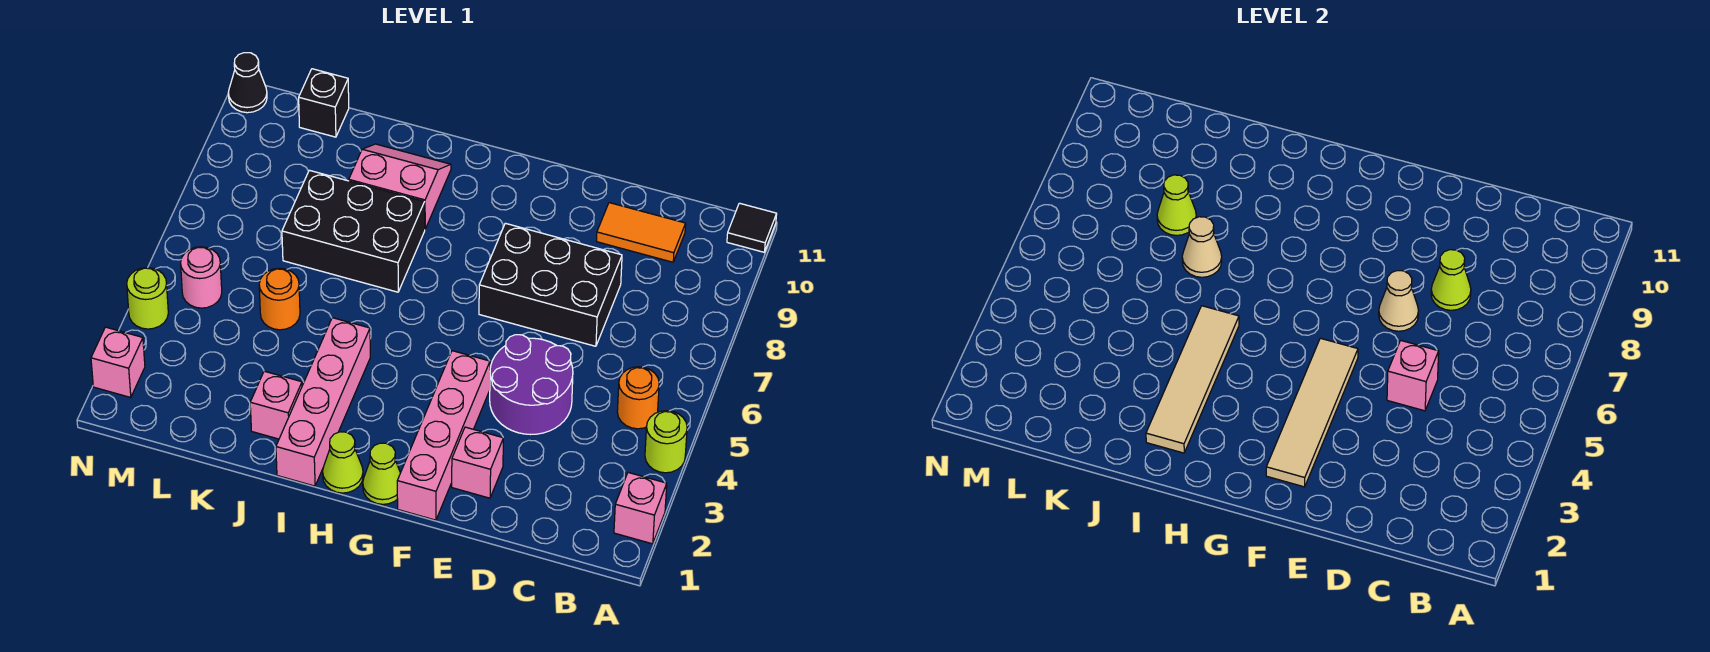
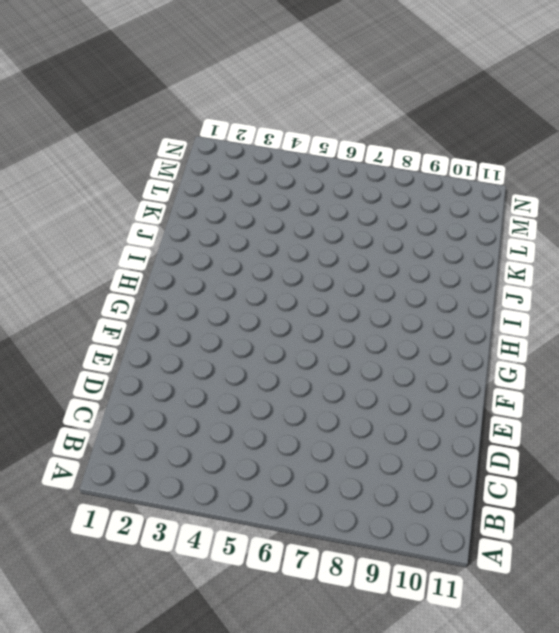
none -> pink brick A2 level 1
none -> lime round brick A4 level 1
none -> black tile A11 level 1

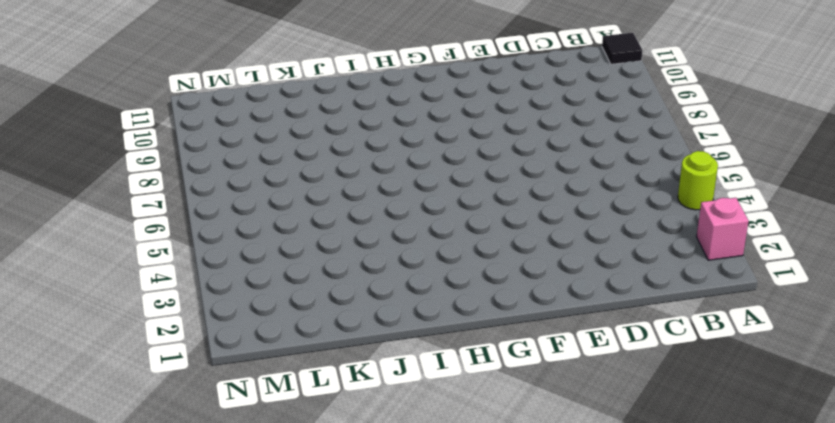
none -> orange round brick B5 level 1
none -> orange tile C10:D10 level 1
none -> purple round brick D4:E5 level 1

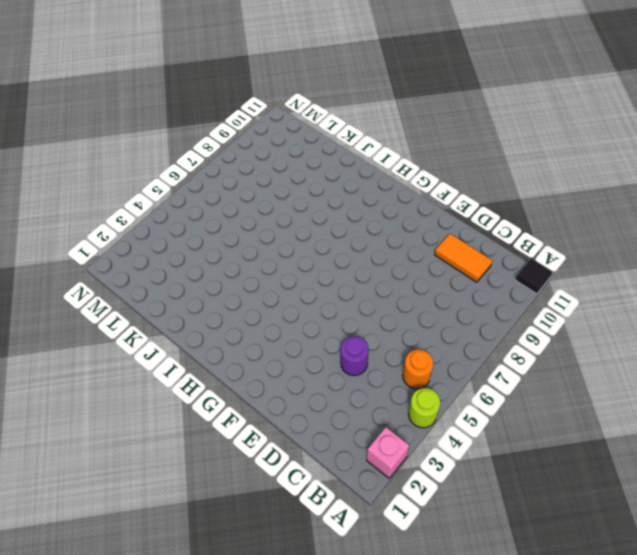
purple round brick D4 level 1 -> purple round brick D4:E5 level 1
none -> black brick D7:F8 level 1
none -> pink brick E2 level 1
none -> pink brick F1:F4 level 1

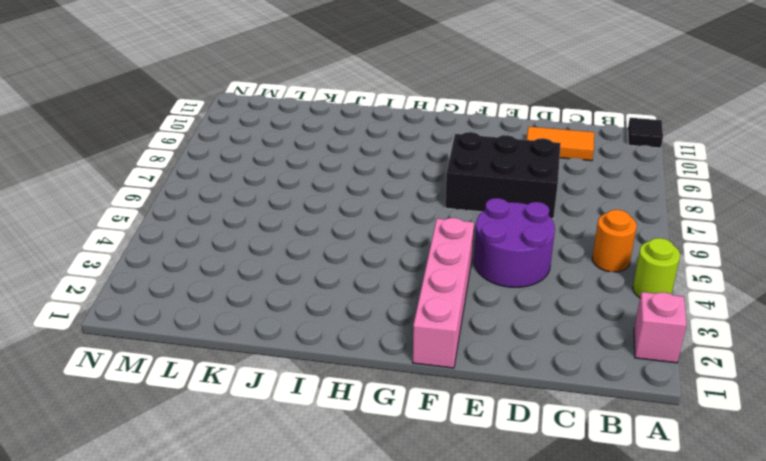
none -> pink brick E2 level 1
none -> lime cone G1 level 1
none -> lime cone H1 level 1

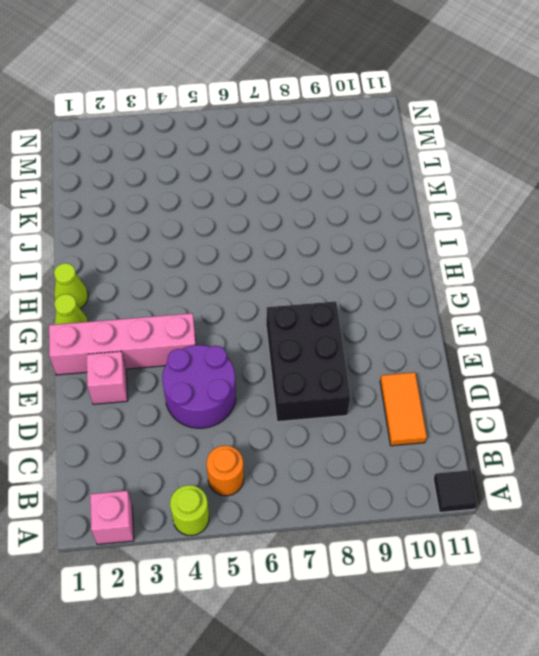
none -> pink brick I1:I4 level 1
none -> black brick I7:K8 level 1
none -> pink slope I9:J10 level 1 top 9

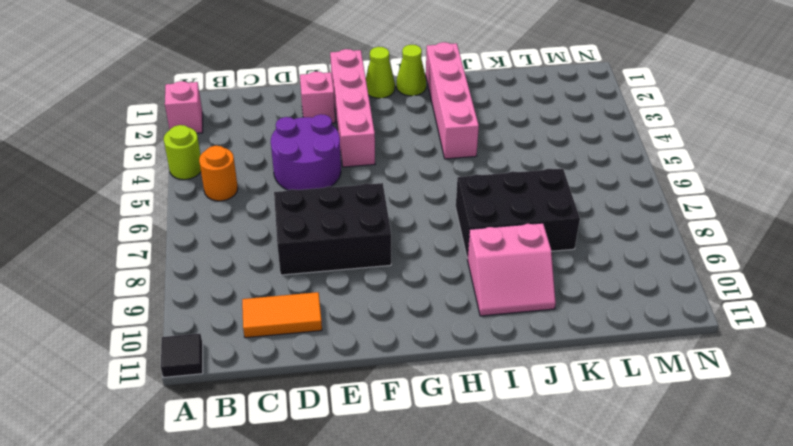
none -> pink brick J2 level 1
none -> orange round brick K5 level 1
none -> black brick L11 level 1

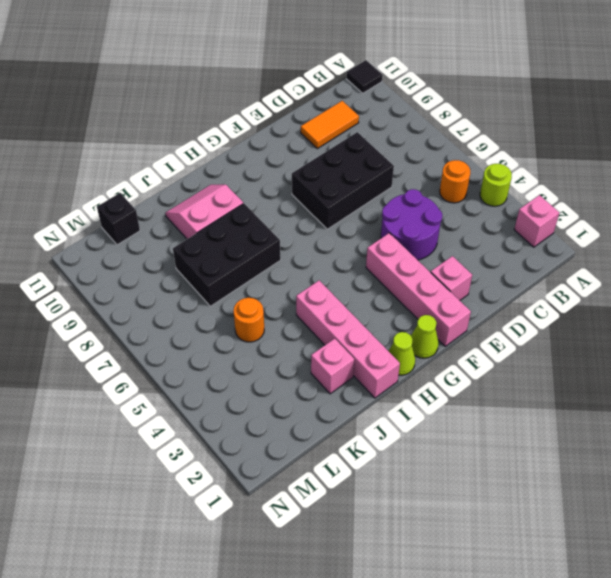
none -> pink round brick M5 level 1
none -> pink brick N2 level 1
none -> lime round brick N4 level 1

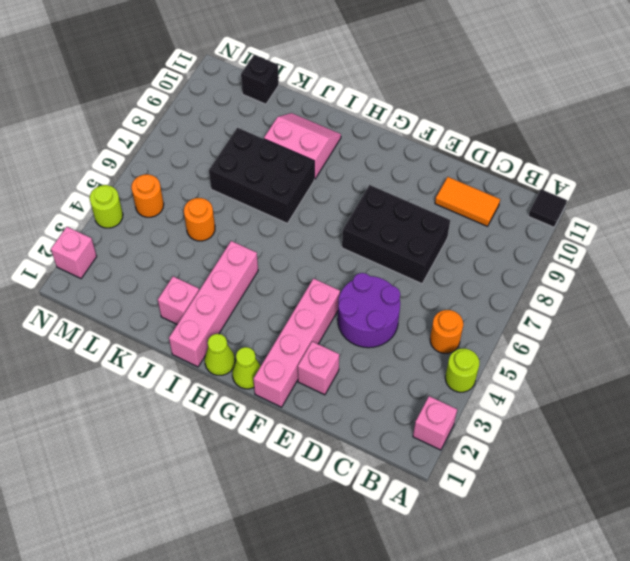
orange round brick M5 level 1 -> pink round brick M5 level 1
none -> black cone N11 level 1
none -> pink brick D5 level 2
none -> lime cone D8 level 2

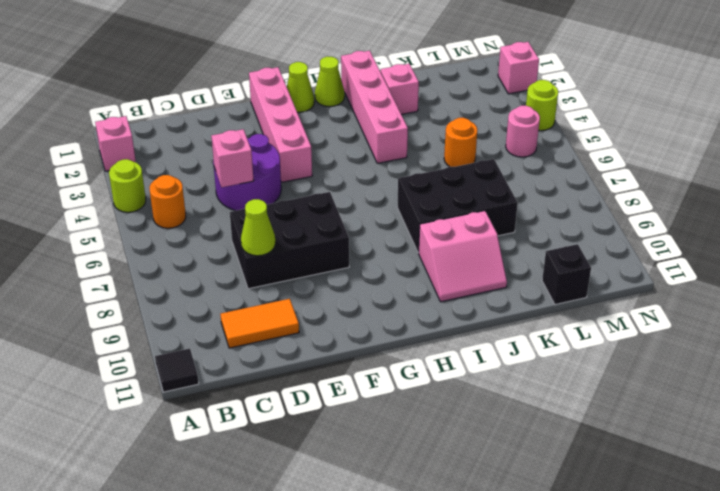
none -> pink brick E2 level 1
none -> black cone N11 level 1
none -> tan cone E7 level 2

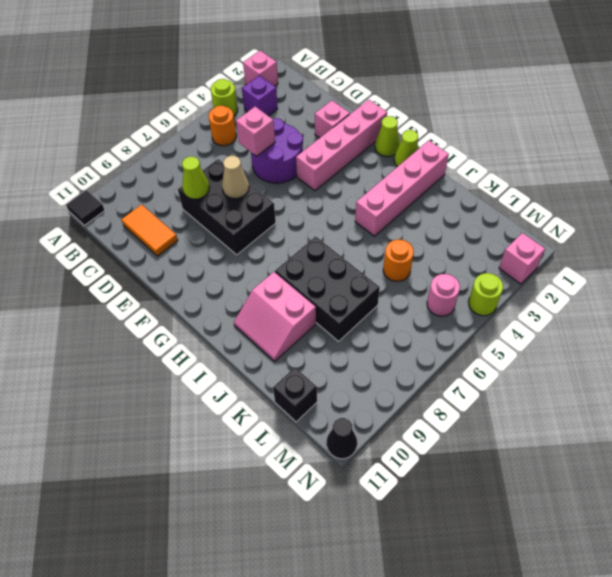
purple brick B3 level 1 -> none
none -> pink brick J2 level 1
none -> tan tile F2:F5 level 2
none -> tan tile I2:I5 level 2

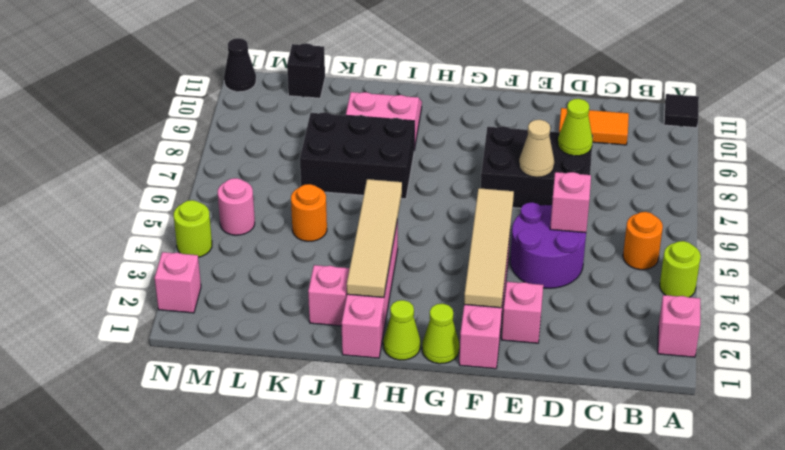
none -> tan cone J7 level 2
none -> lime cone K8 level 2

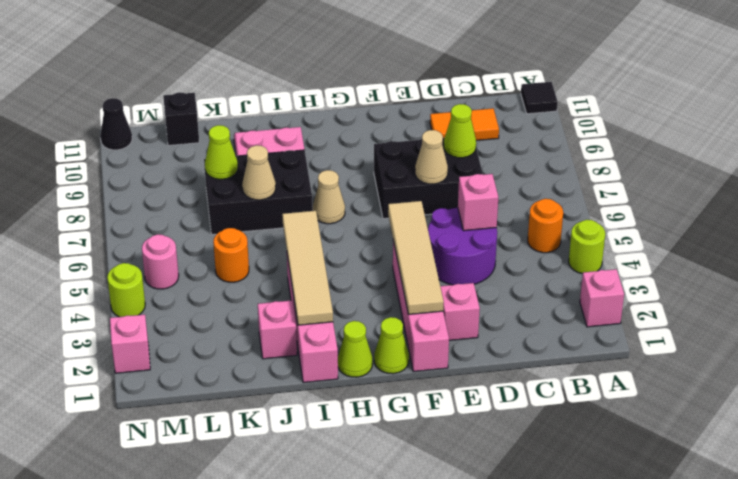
tan cone H7 level 1 -> none

